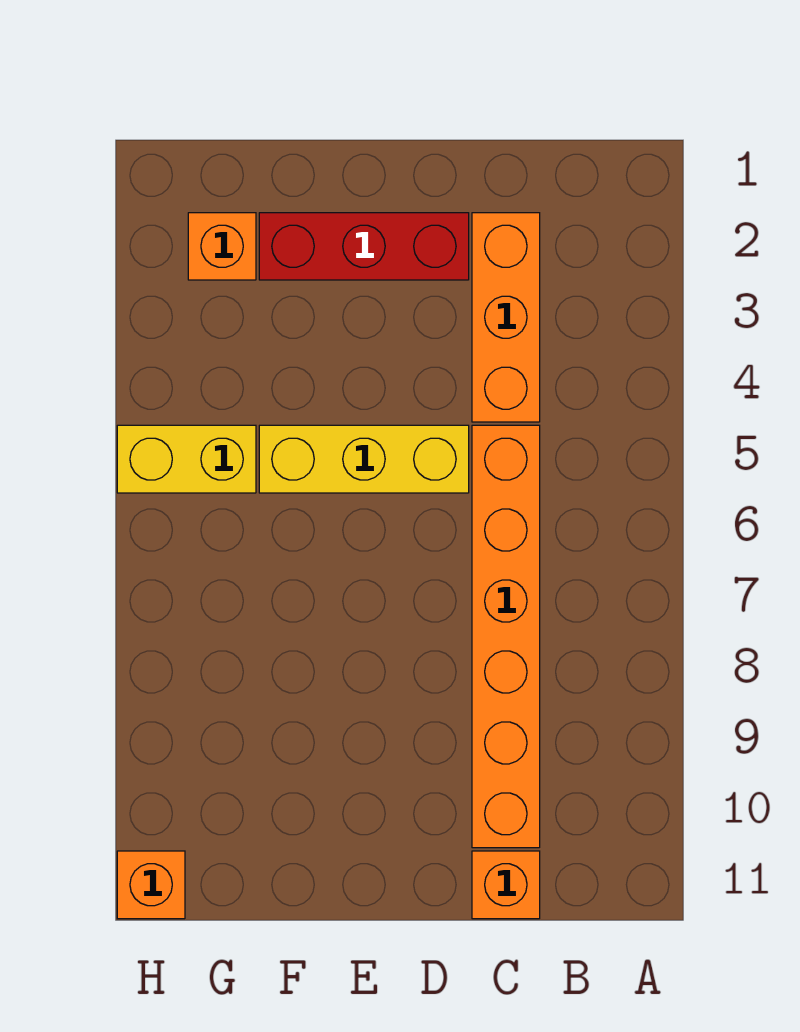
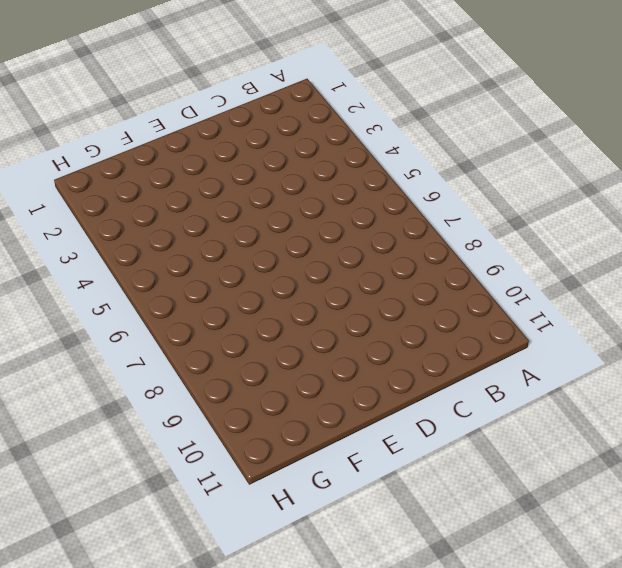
none -> orange brick C2:C4 level 1
none -> orange brick C5:C10 level 1

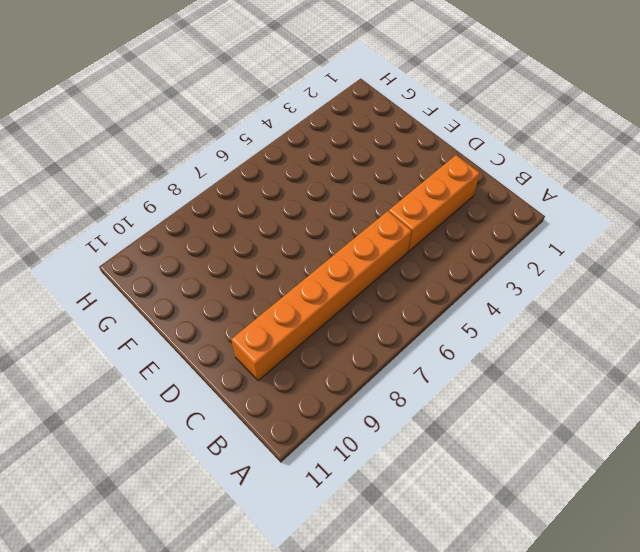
none -> orange brick C11 level 1
none -> red brick D2:F2 level 1

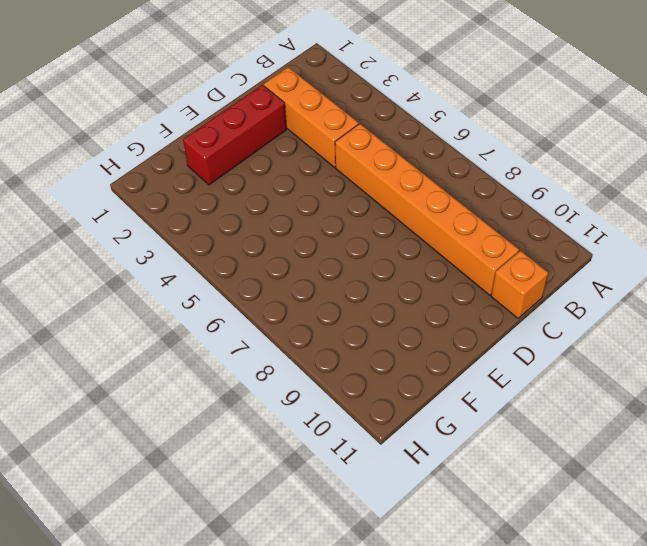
none -> yellow brick D5:F5 level 1
none -> orange brick G2 level 1

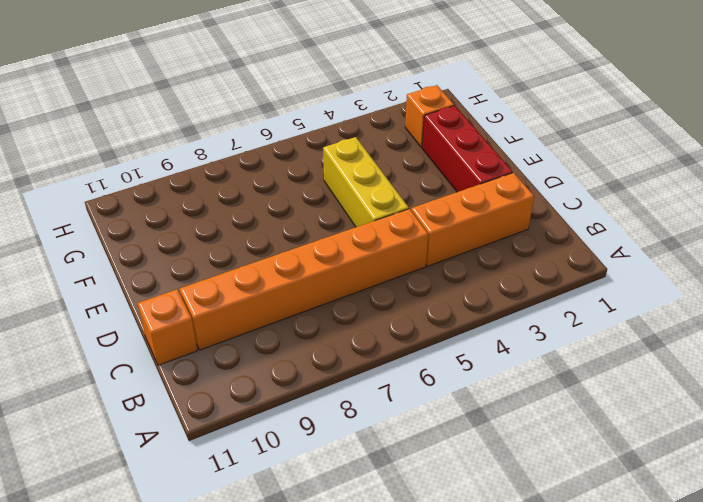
none -> yellow brick G5:H5 level 1
none -> orange brick H11 level 1

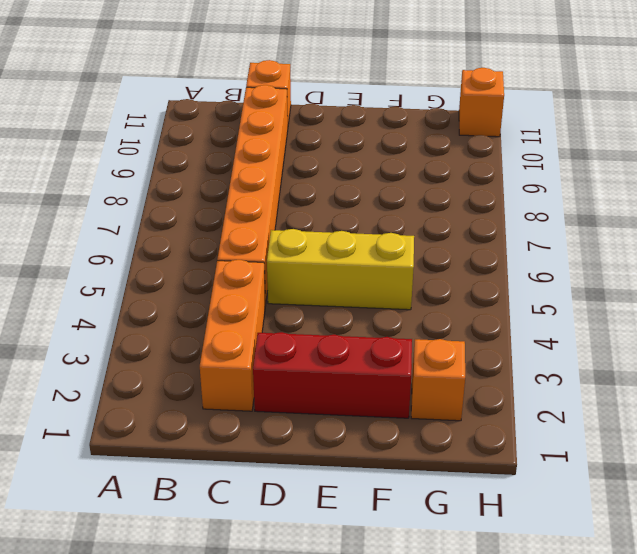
none -> yellow brick G5:H5 level 1

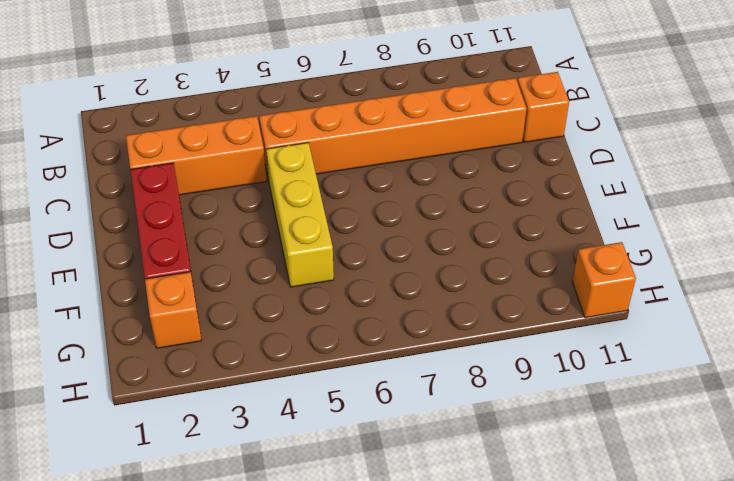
none -> yellow brick G5:H5 level 1

